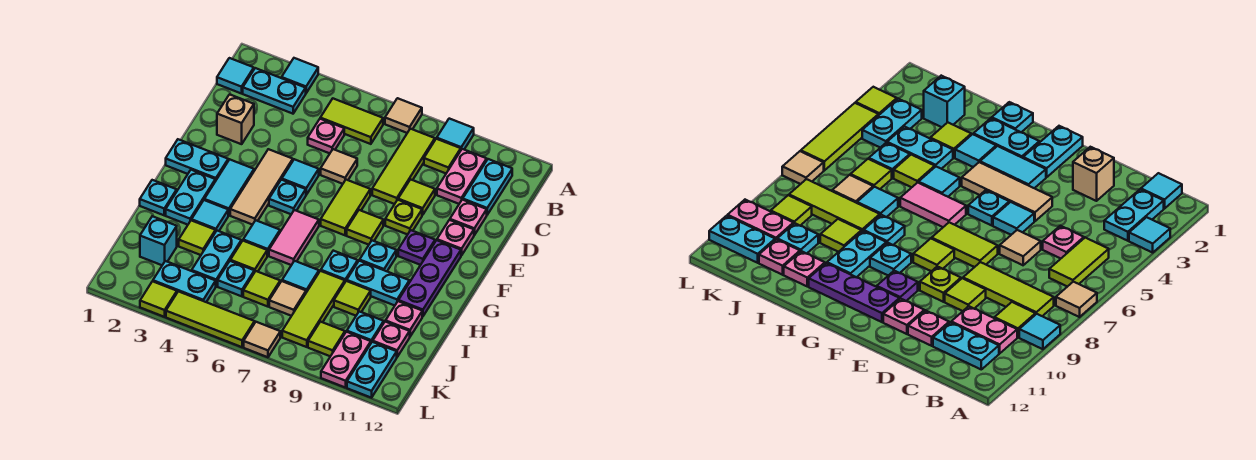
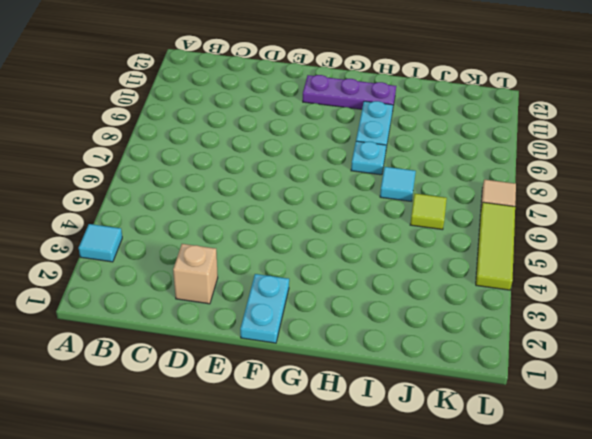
none -> tan tile A7 level 1
none -> cyan tile A9 level 1
none -> cyan tile B1 level 1
none -> cyan plate B2:B3 level 1

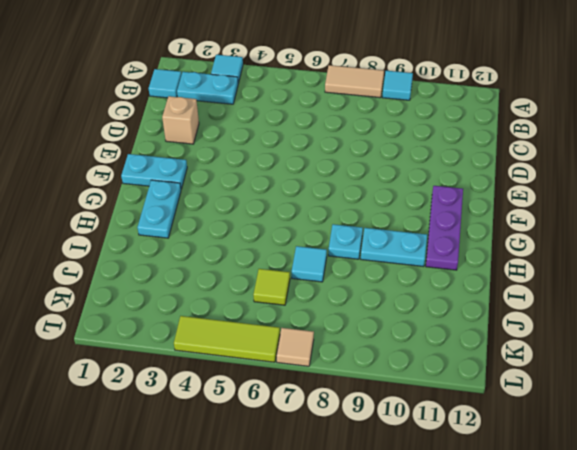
tan tile A7:A8 level 1 -> tan tile A7 level 1
none -> lime tile B5:B6 level 1
none -> lime tile B8:D8 level 1
none -> lime tile B9 level 1
none -> pink plate B10:C10 level 1

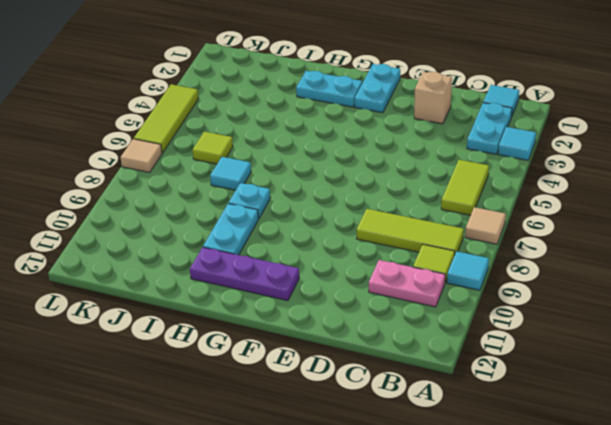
none -> cyan plate B11:C11 level 1
none -> pink plate C5 level 1
none -> tan tile D6 level 1
none -> lime tile D9 level 1

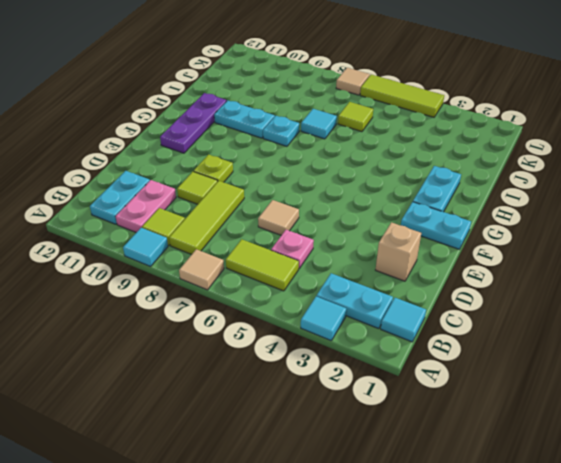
none -> pink plate D11 level 1
none -> tan tile E4:G4 level 1
none -> cyan tile E5 level 1
none -> lime tile E7:F7 level 1

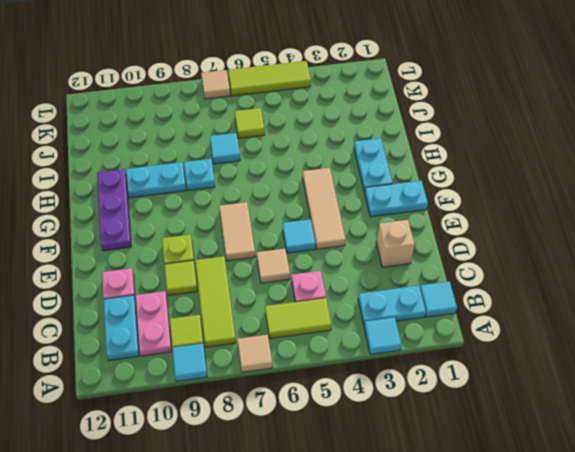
tan tile E7:F7 level 1 -> lime tile E7:F7 level 1
none -> pink plate E11 level 1
none -> cyan tile F3:G3 level 1
none -> cyan plate F5 level 1
none -> lime tile F8 level 1

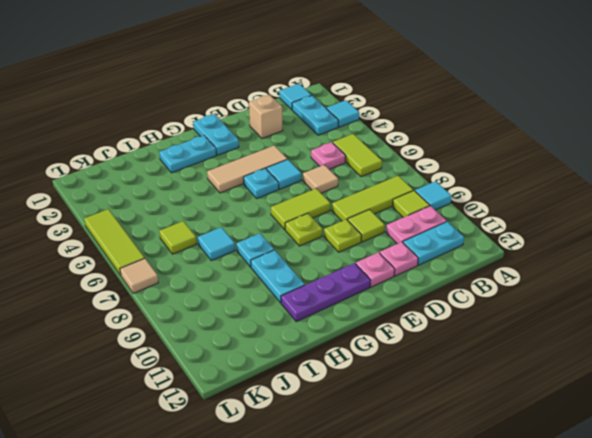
lime plate F8 level 1 -> lime tile F8 level 1
none -> tan tile A7 level 1
none -> cyan tile F3:G3 level 1
none -> purple plate F10 level 1
none -> pink tile G6:H6 level 1

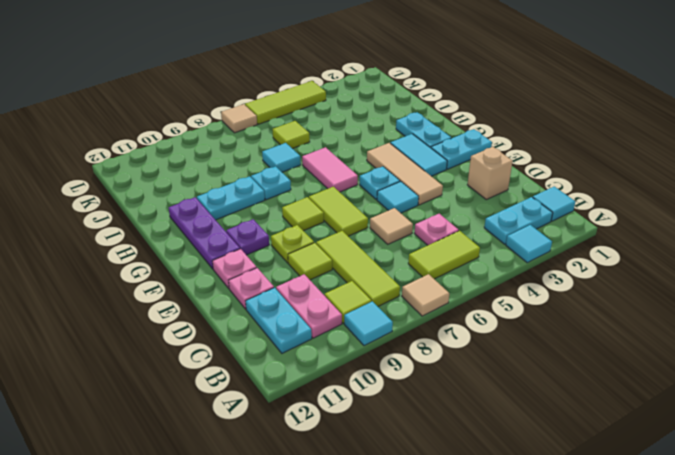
none -> cyan plate G9 level 1
none -> cyan plate H1 level 1
none -> cyan tile H3 level 1
none -> cyan tile H5 level 1

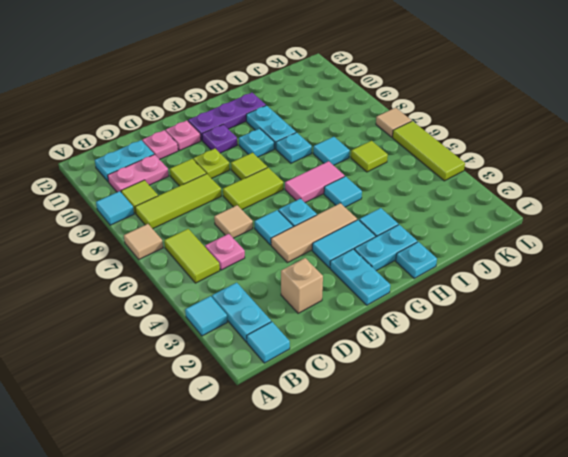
none -> lime tile I3 level 1
none -> cyan plate I4:J4 level 1
none -> lime tile I5 level 1
none -> lime tile I8:K8 level 1

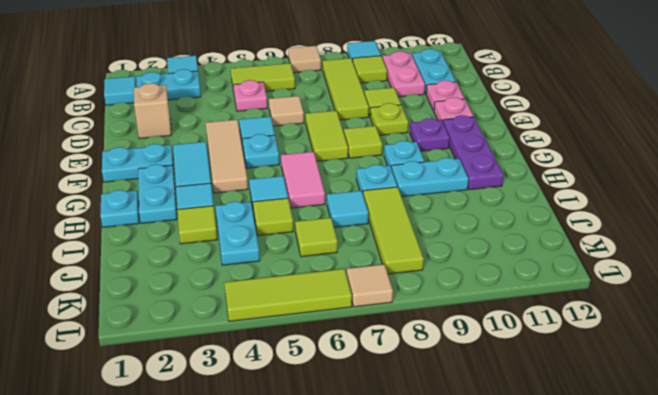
none -> lime tile I9 level 1
none -> pink plate I11 level 1
none -> cyan brick J2 level 1
none -> cyan plate J5 level 1

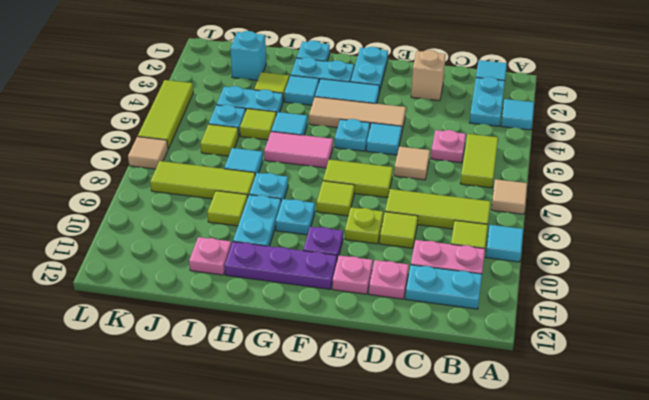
none -> tan tile J7 level 1
none -> cyan plate J10 level 1
none -> pink plate J11 level 1
none -> cyan plate K3:K4 level 1

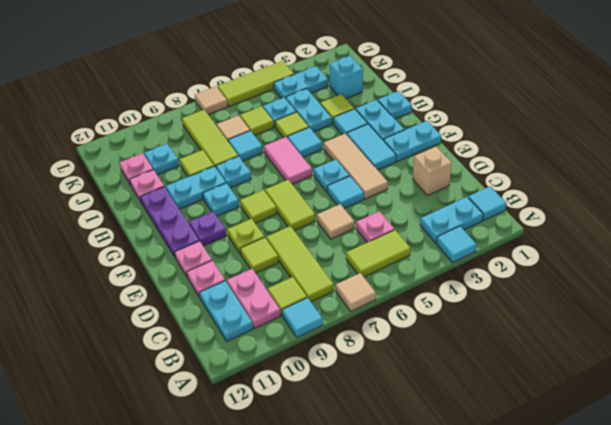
none -> lime tile K9 level 1
none -> pink plate K10:L10 level 1
none -> cyan plate K11:L11 level 1
none -> lime tile L3 level 1

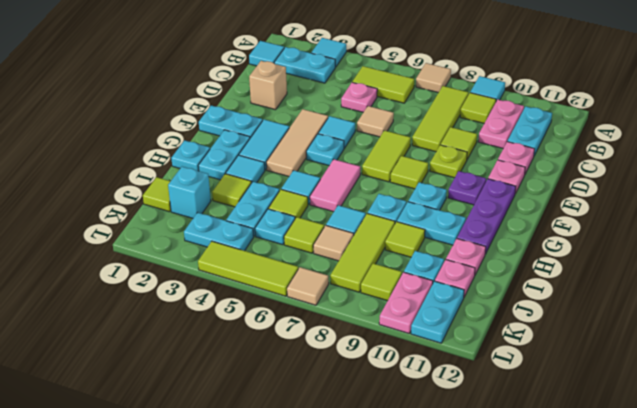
lime tile J1 level 1 -> lime tile L3 level 1

